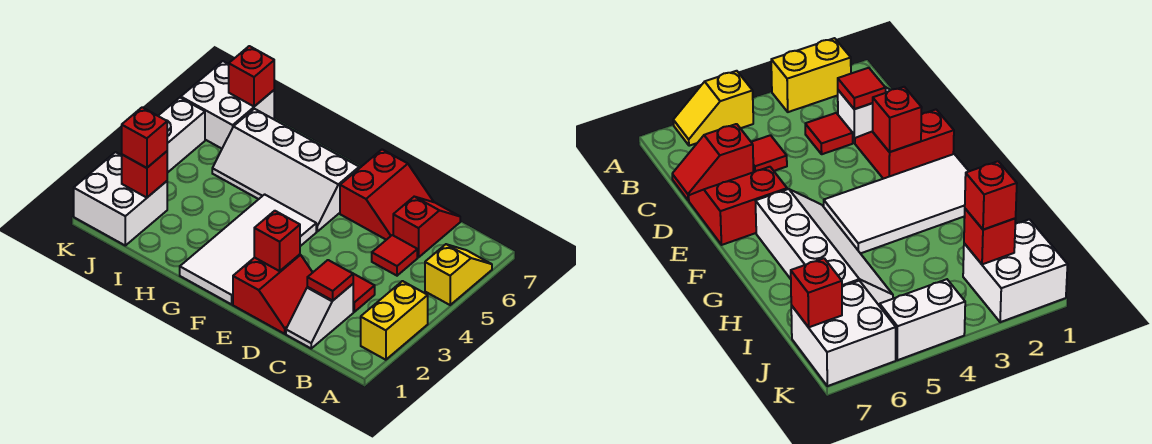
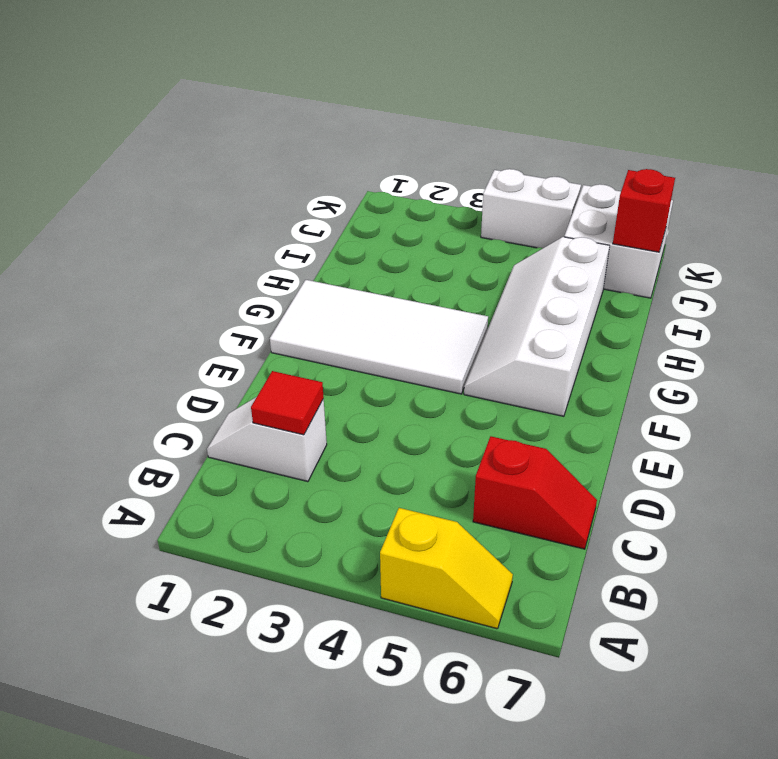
none -> yellow brick A2:A3 level 1
none -> red tile C3 level 1
none -> red tile C5 level 1

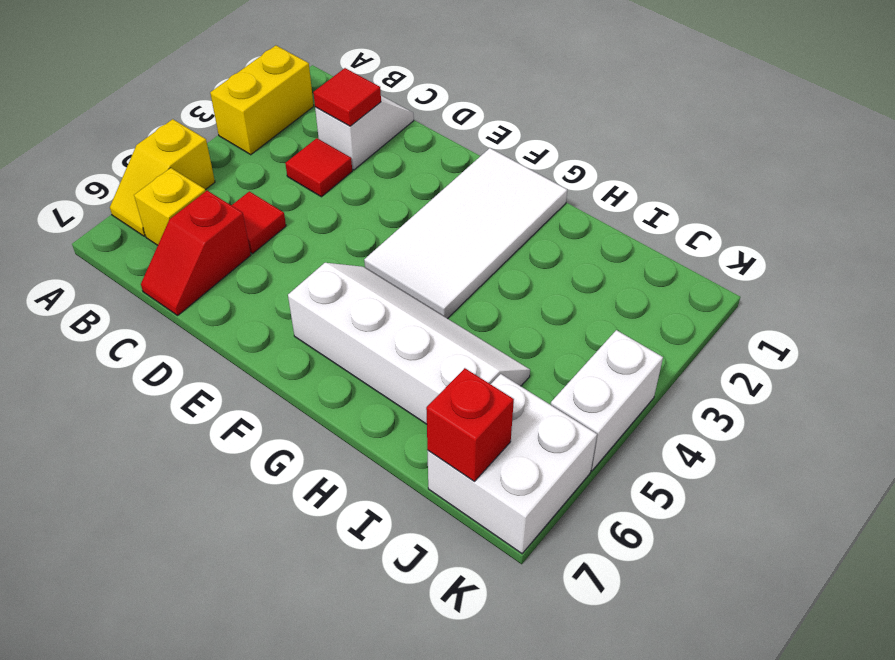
yellow brick B6 level 1 -> none
none -> red slope D1:E2 level 1 top E
none -> red slope D6:E7 level 1 top E
none -> white brick J1:K2 level 1

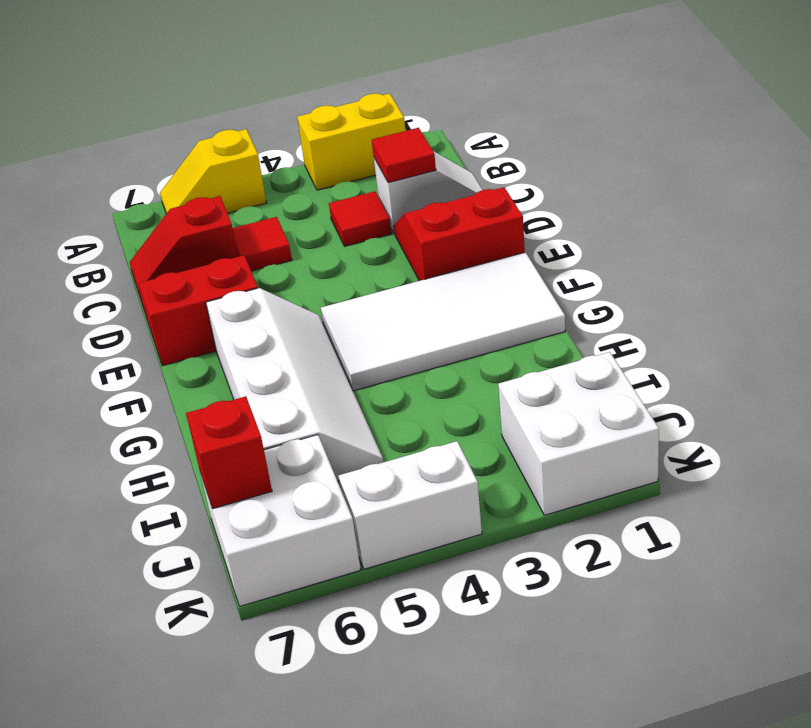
none -> red brick E2 level 2
none -> red brick J2 level 2
none -> red brick J2 level 3

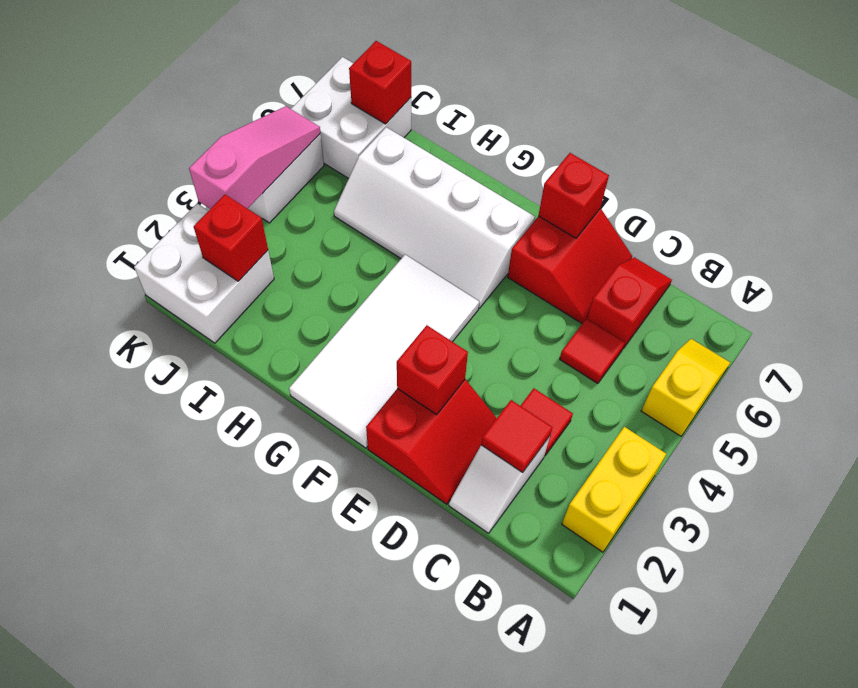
red brick E7 level 2 -> red brick J2 level 3
pink slope K3:K5 level 2 top 3 -> none

